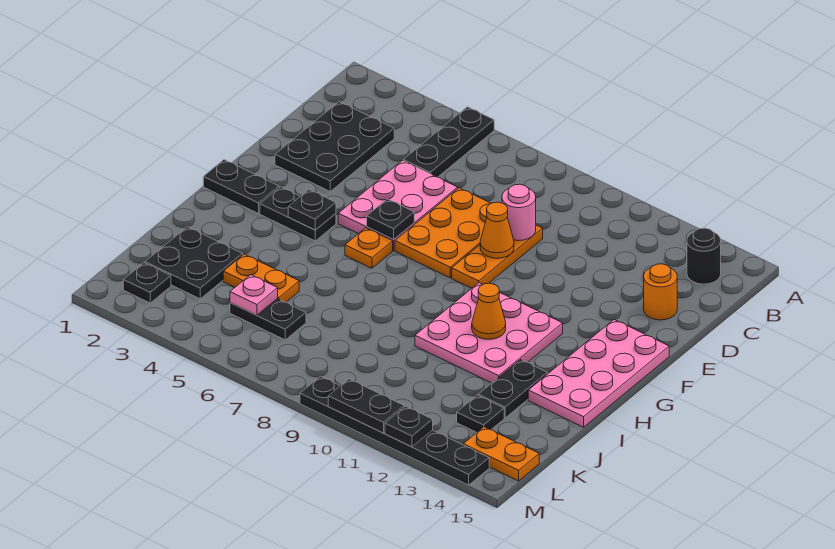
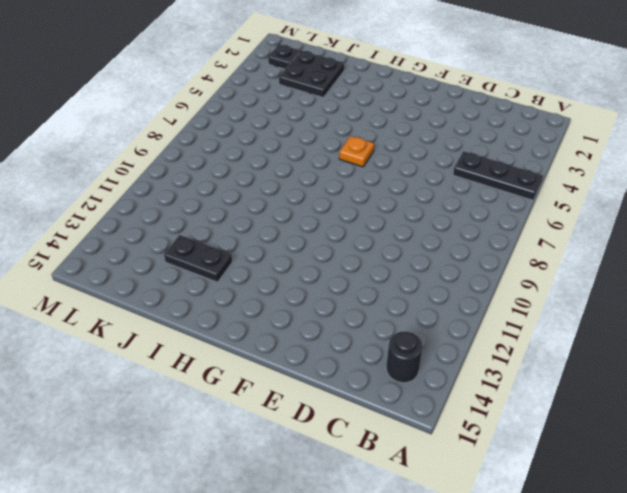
none -> black plate C2:E3 level 1
none -> pink plate D5:F6 level 1
none -> orange plate D7:F8 level 1

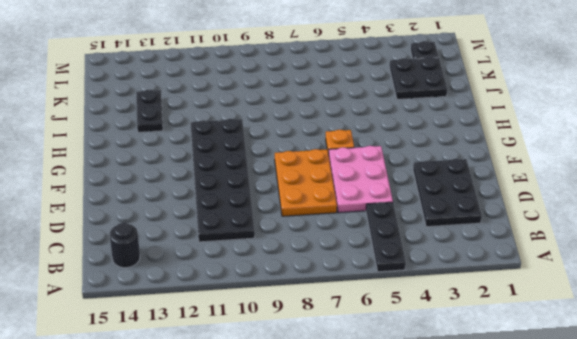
black plate C10:H11 level 1 -> pink plate G10:I12 level 1
none -> orange plate D9:F9 level 1
none -> orange round brick D14 level 1
none -> pink plate F14:I15 level 1

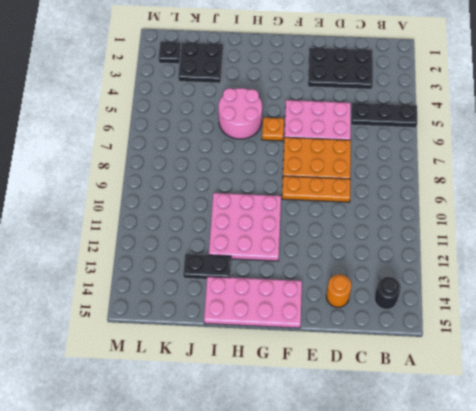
pink round brick H5:I6 level 1 -> none
none -> black plate G1:G2 level 1
none -> black plate G3:G4 level 1
none -> orange plate J4:J5 level 1

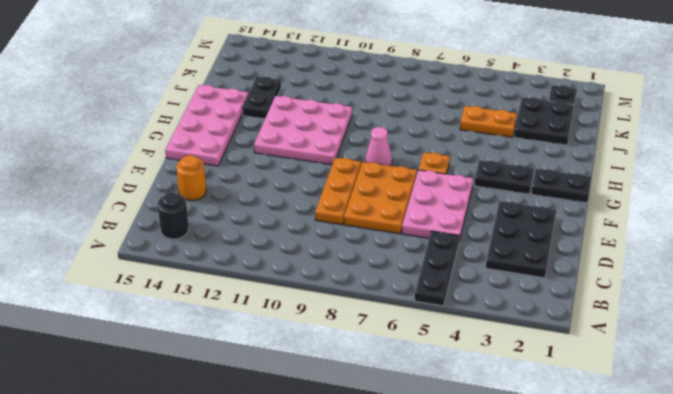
pink cone G8 level 1 -> none
none -> black plate K5:K6 level 1
none -> black plate K13 level 1
none -> orange plate L14:L15 level 1

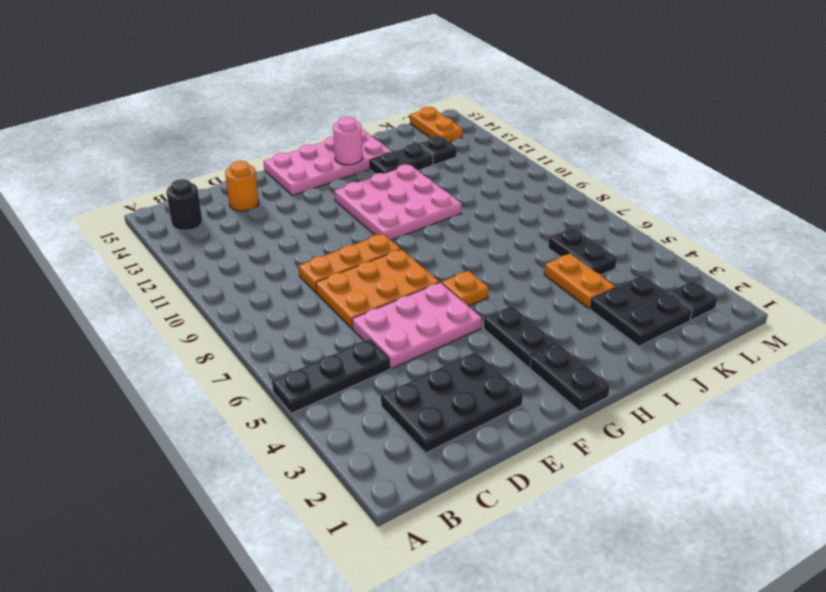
pink round brick H14 level 2 -> pink round brick D9 level 2
none -> black plate M9:M14 level 1
none -> orange cone E9 level 2
none -> black plate F6 level 2

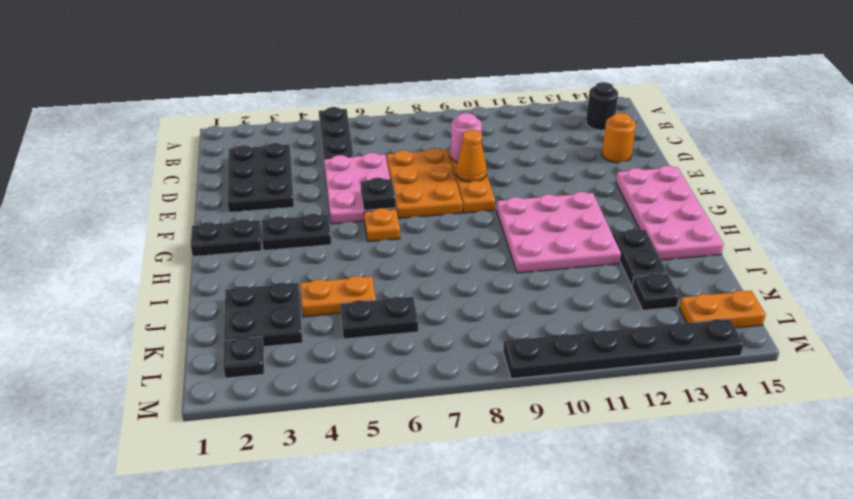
none -> black plate G4 level 2
none -> orange cone H11 level 2
none -> pink plate K5 level 2

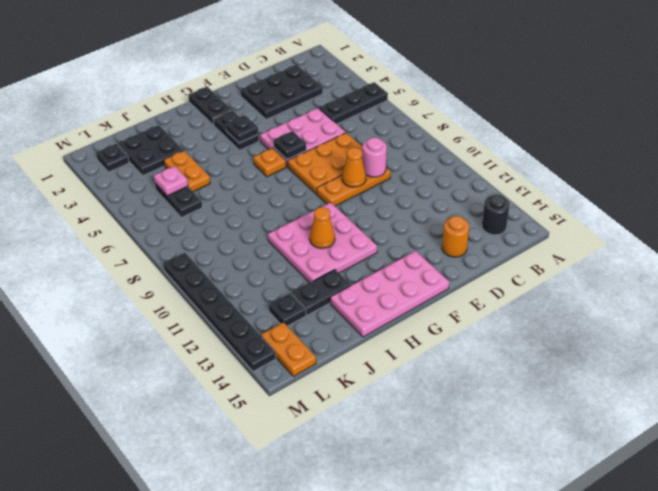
none -> black plate M10:M11 level 2
none -> black plate M12 level 2

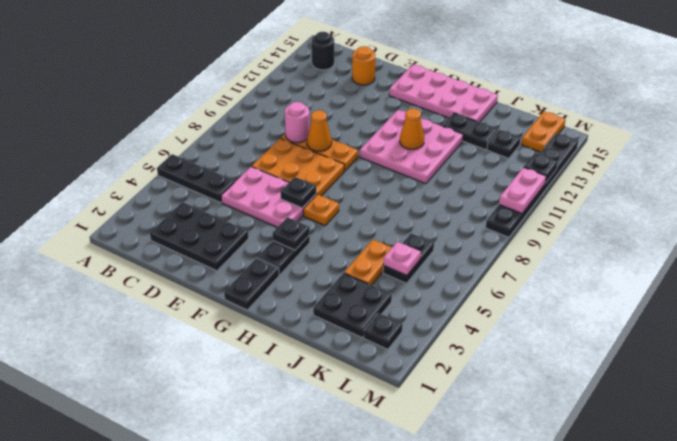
pink plate M10:M11 level 2 -> black plate M10:M11 level 2

